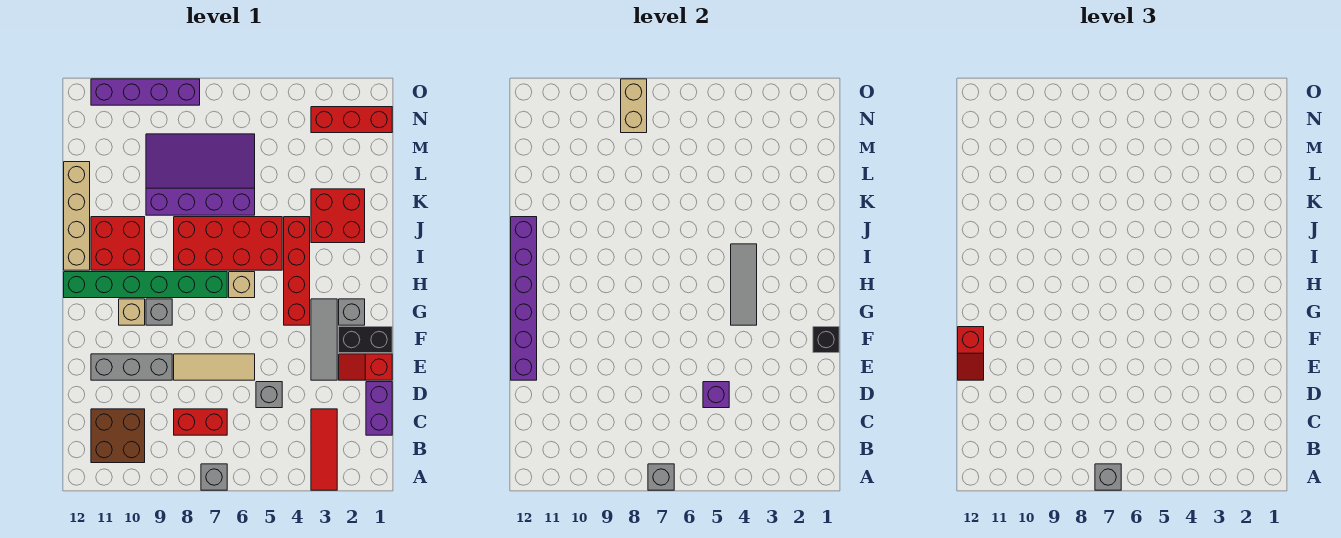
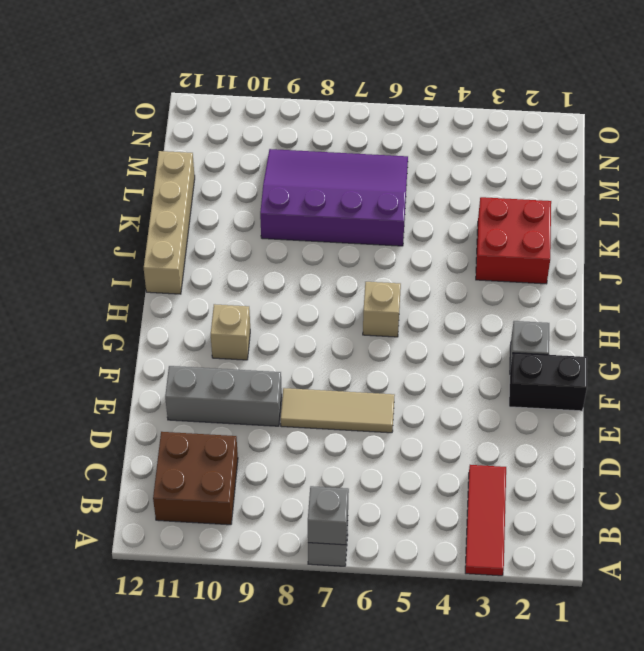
none -> purple brick C1:D1 level 1
none -> red brick C7:C8 level 1
none -> grey brick D5 level 1
none -> red slope E1:E2 level 1 top 1

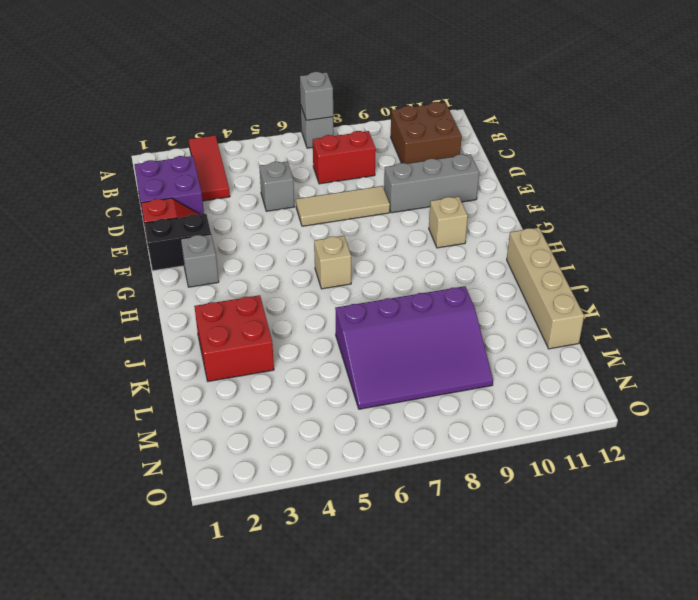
purple brick C1:D2 level 1 -> purple brick C1:D1 level 1
none -> grey tile E3:G3 level 1
none -> red brick G4:J4 level 1
none -> grey brick G9 level 1
none -> green brick H7:H12 level 1

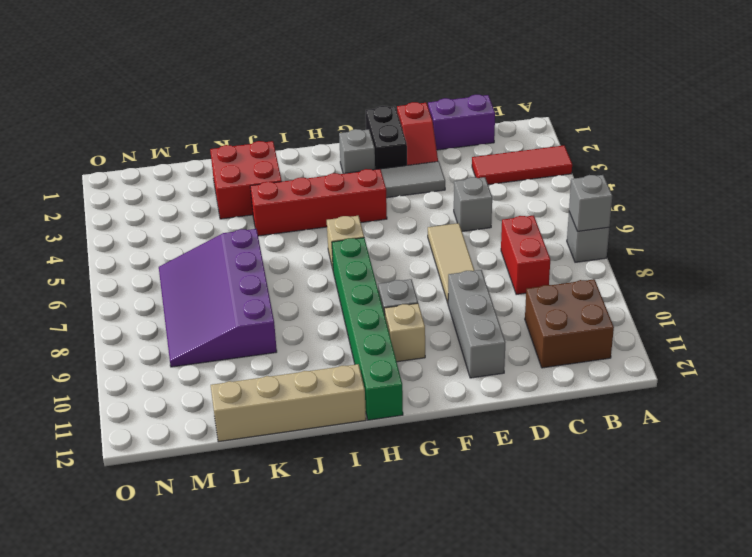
none -> red brick I5:J8 level 1
none -> red brick I10:J11 level 1
none -> red brick N1:N3 level 1
none -> purple brick O8:O11 level 1

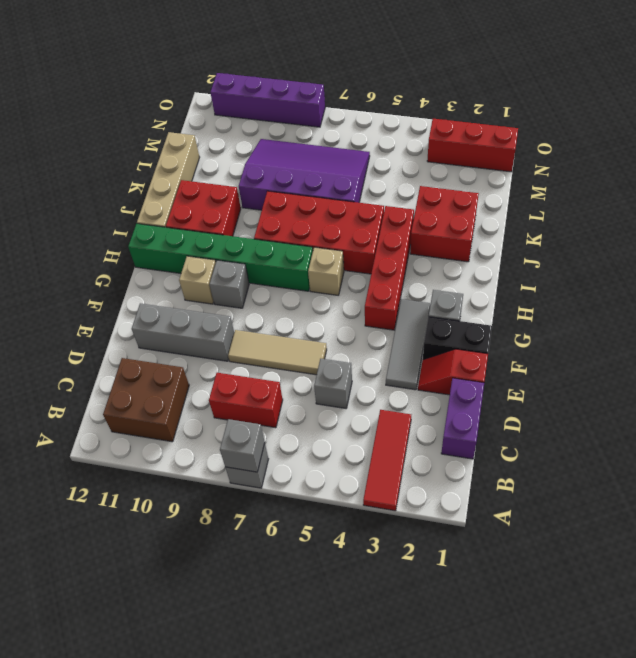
none -> purple brick D5 level 2
none -> purple brick E12:J12 level 2
none -> black brick F1 level 2
none -> grey tile G4:I4 level 2

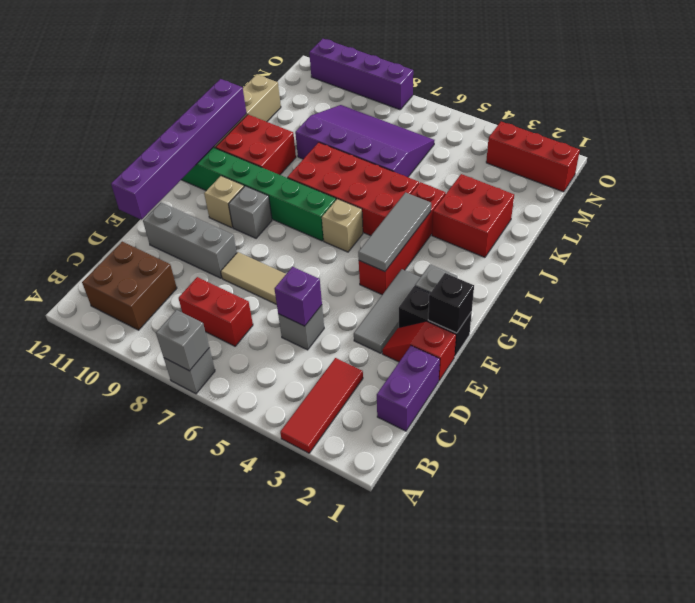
none -> tan brick N8:O8 level 2
none -> grey brick A7 level 3
none -> red slope E12:F12 level 3 top F

